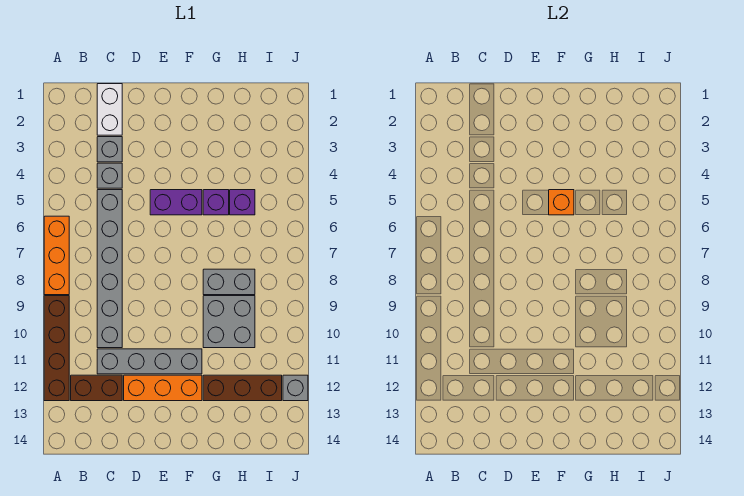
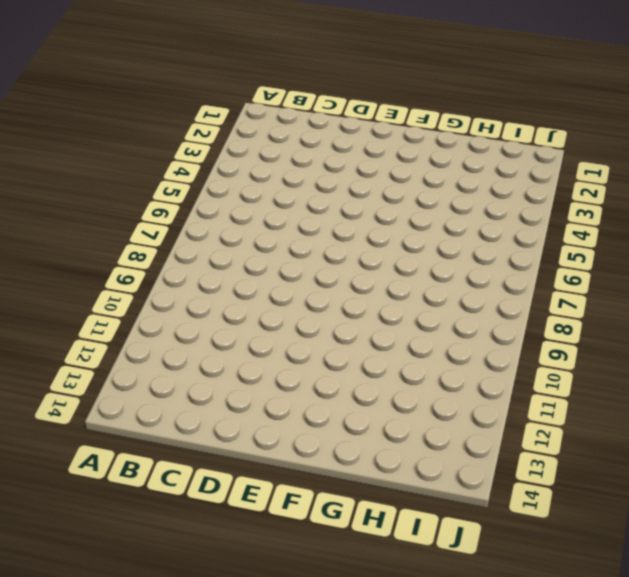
none -> orange brick A6:A8 level 1
none -> brown brick A9:A12 level 1
none -> brown brick B12:C12 level 1

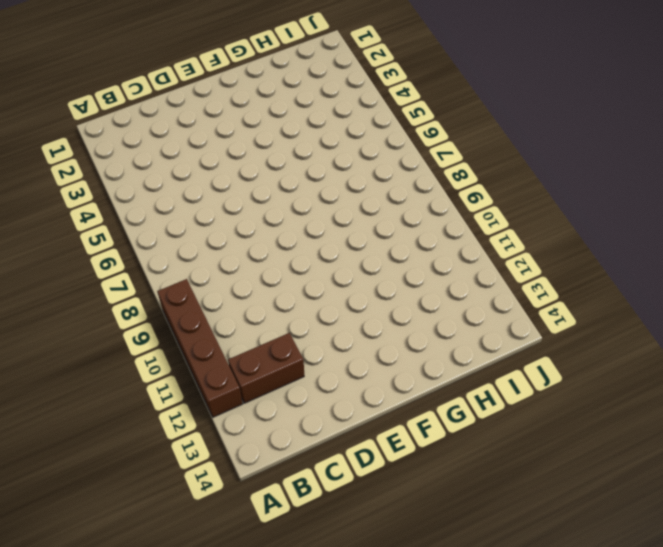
none -> orange brick A6:A8 level 1
none -> white brick C1:C2 level 1
none -> grey brick C3 level 1

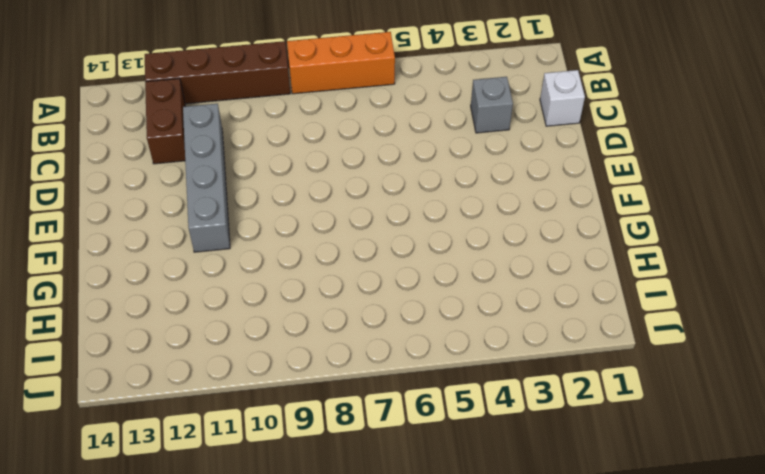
white brick C1 level 1 -> white brick C1:C2 level 1
none -> grey brick C4 level 1
none -> grey brick C5:C10 level 1
none -> orange brick D12:F12 level 1

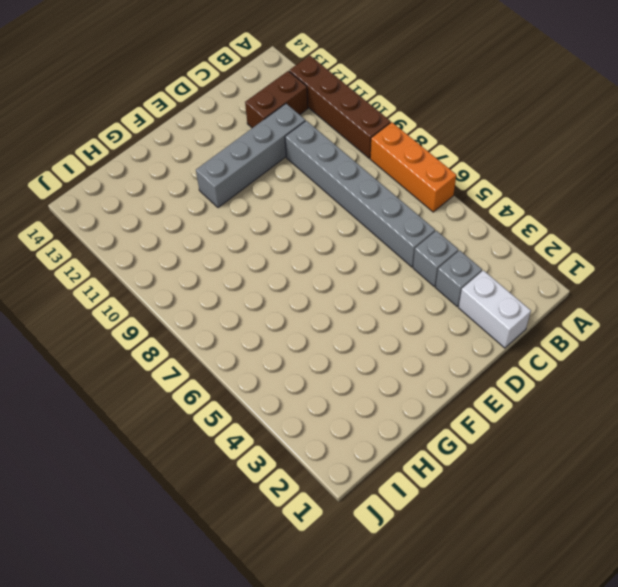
none -> orange brick D12:F12 level 1
none -> purple brick E5:F5 level 1
none -> purple brick G5 level 1

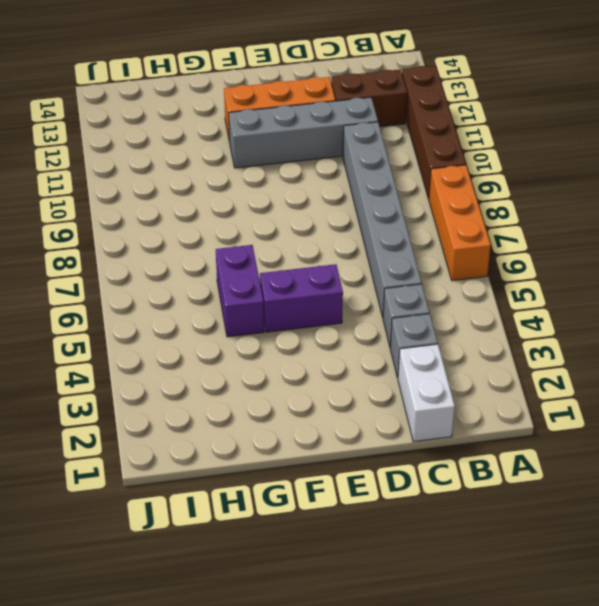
purple brick G5:G6 level 1 -> purple brick G5 level 1
none -> grey brick G8:H8 level 1
none -> grey brick G9:H10 level 1
none -> brown brick G12:I12 level 1

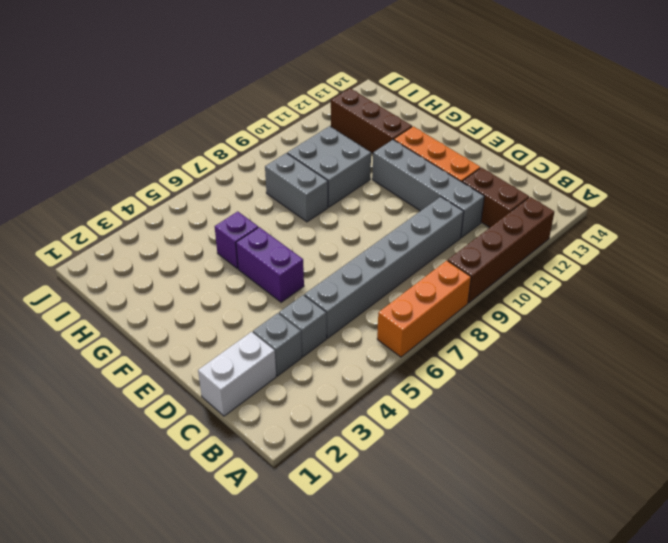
none -> purple brick H5 level 1
none -> grey brick J12 level 1
none -> orange brick F5 level 2

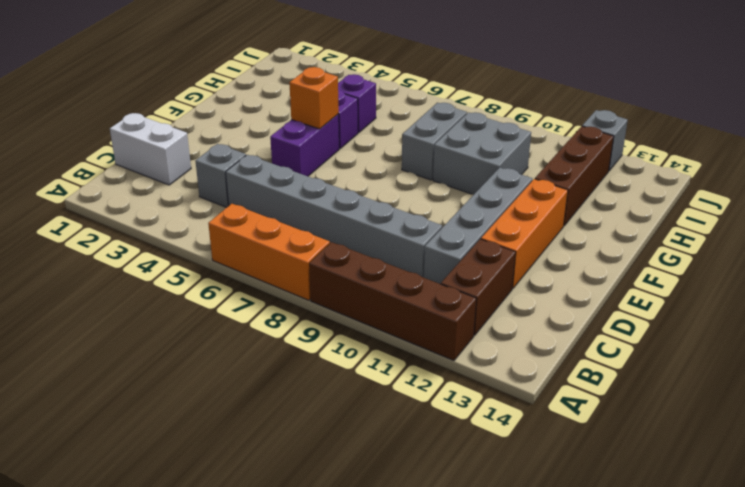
none -> grey brick C3 level 1

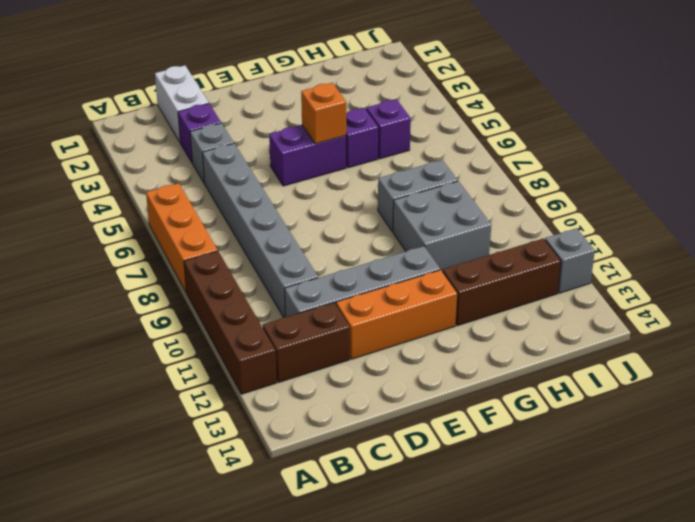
purple brick C3 level 1 -> grey brick C3 level 1

